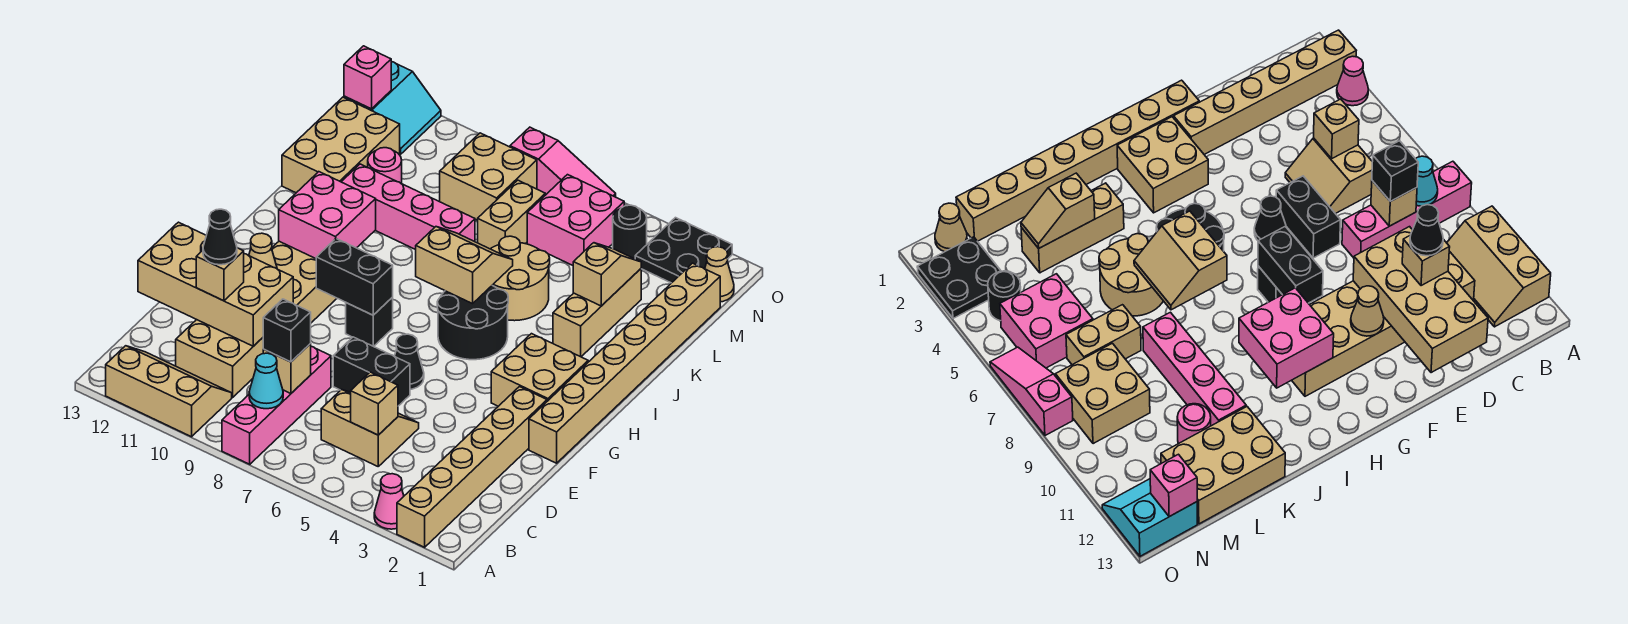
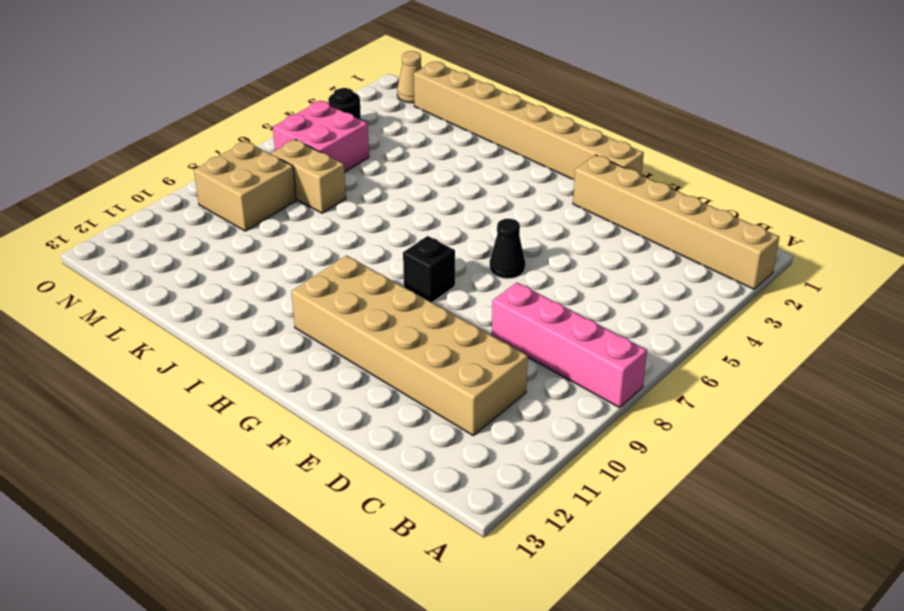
none -> pink cone A3 level 1
none -> tan slope A10:B12 level 1 top A
none -> tan slope C5:D6 level 1 top C
none -> black brick E6:E7 level 1

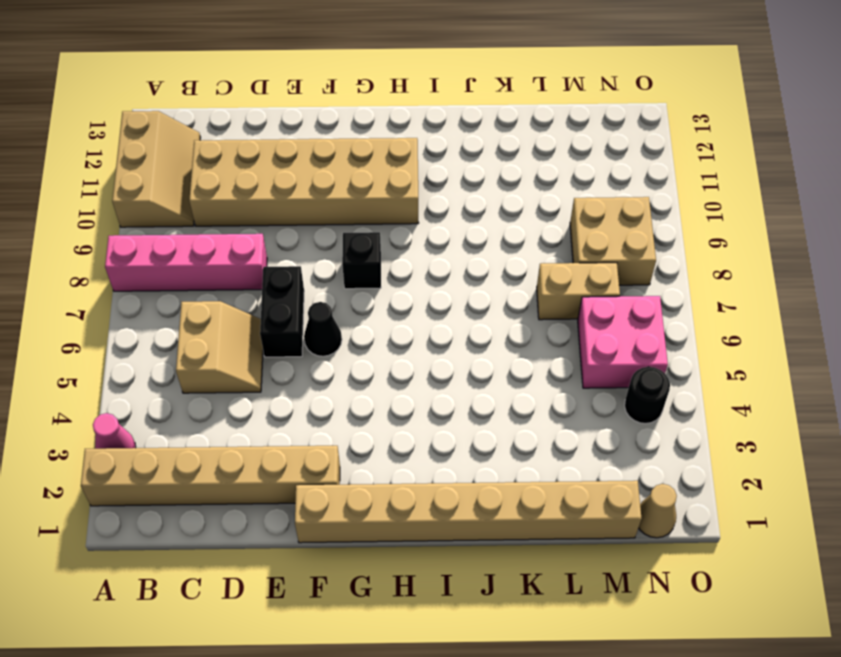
none -> tan brick G2:H3 level 1
none -> black round brick H5:I6 level 1
none -> tan brick J3:L3 level 1
none -> tan round brick J5:K6 level 1

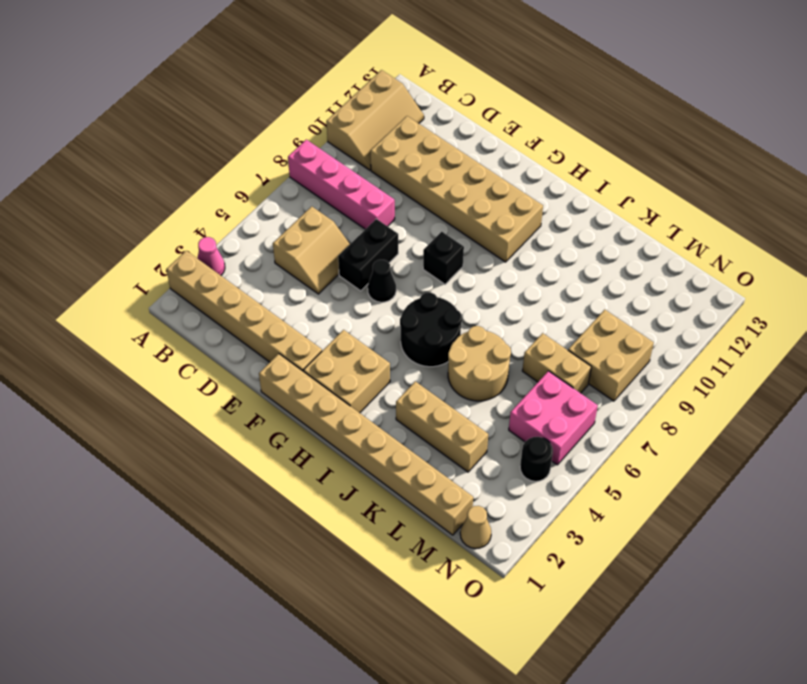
none -> pink brick K8:K11 level 1
none -> tan brick K12:M13 level 1
none -> pink round brick L11 level 1
none -> black plate N2:O3 level 1

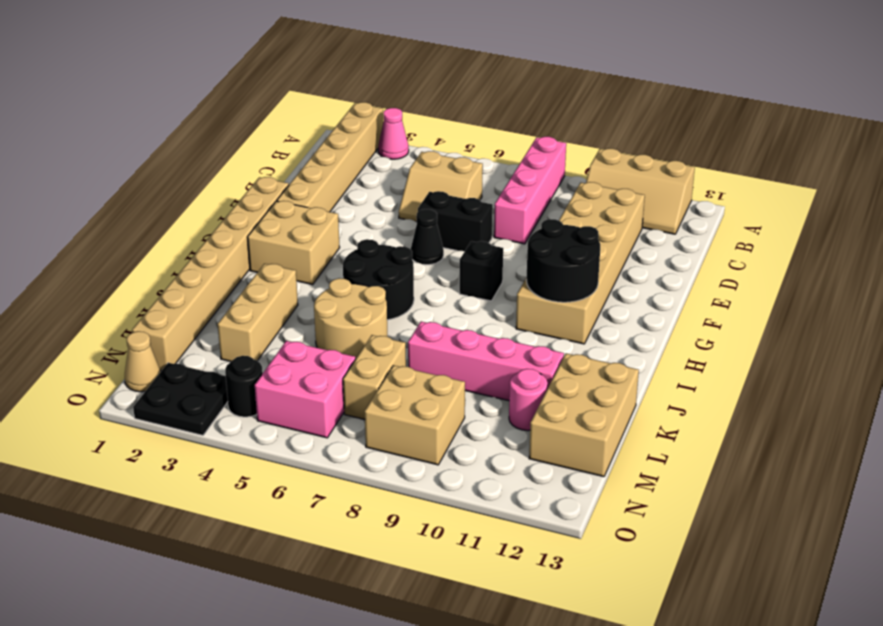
black round brick G10:H11 level 2 -> pink brick H10:I11 level 2
none -> cyan slope N12:O13 level 1 top 13
none -> pink slope O6:O8 level 1 top 8
none -> cyan cone B8 level 2
none -> tan brick C5 level 2

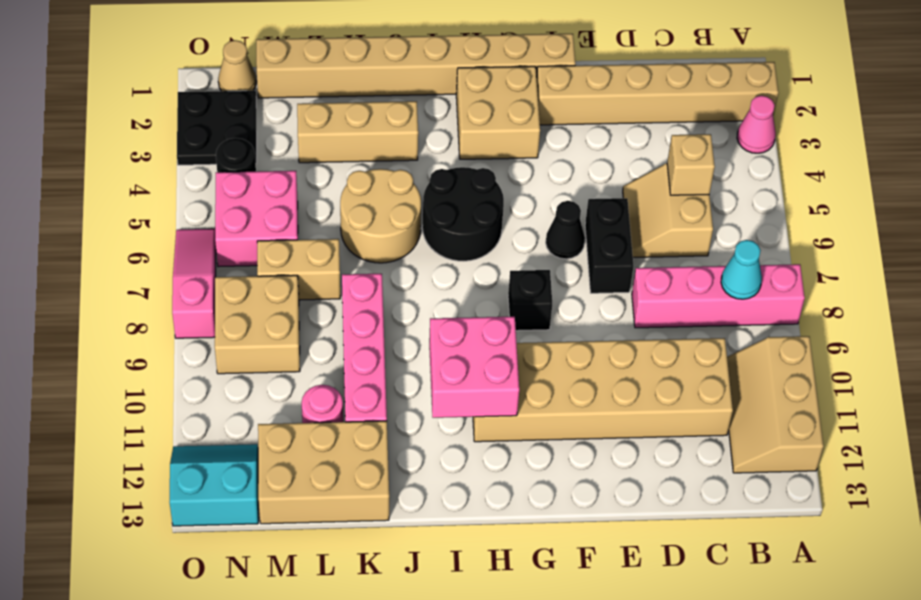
none -> tan brick C8 level 2
none -> tan brick D10:E13 level 2
none -> tan cone F11 level 2
none -> black brick G8:G9 level 2

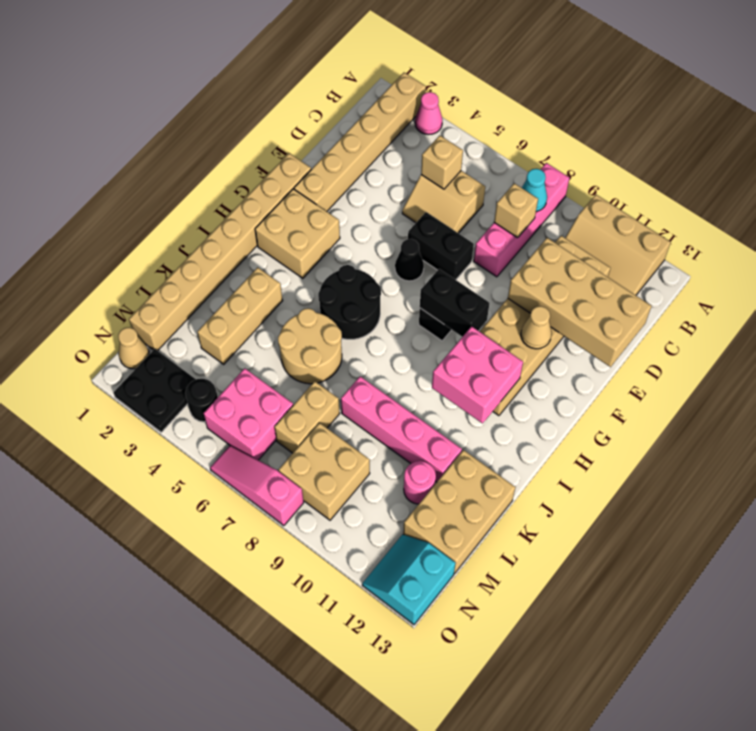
none -> tan slope I6:J7 level 2 top I
none -> tan slope K3:L3 level 2 top K
none -> pink brick N13 level 2
none -> black brick C8 level 3

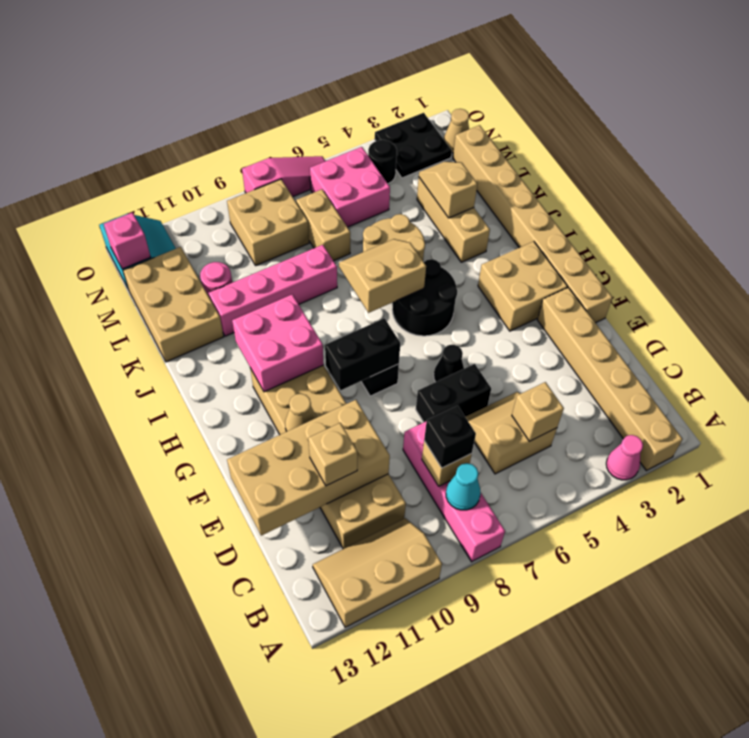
none -> black cone D11 level 4

